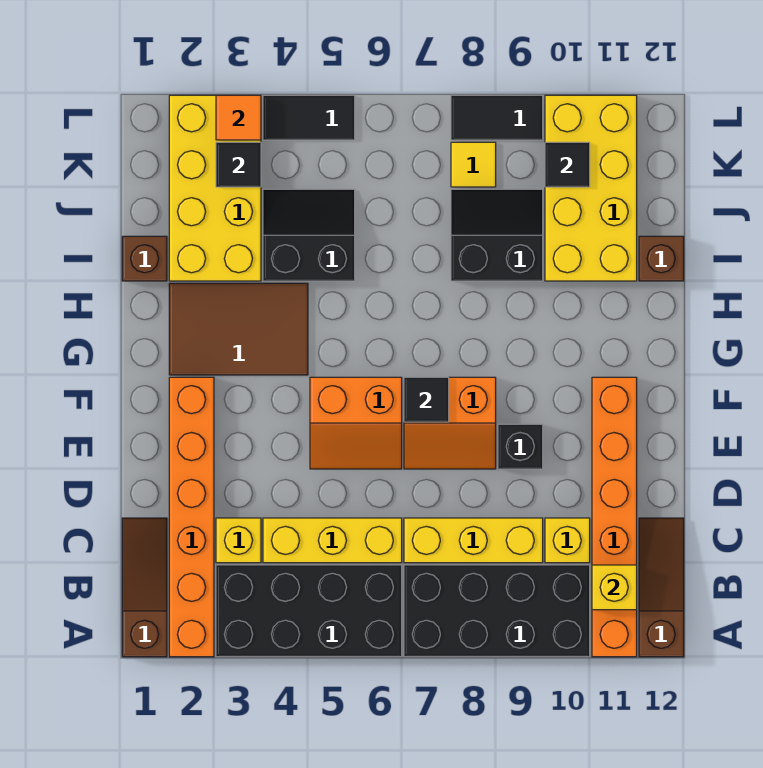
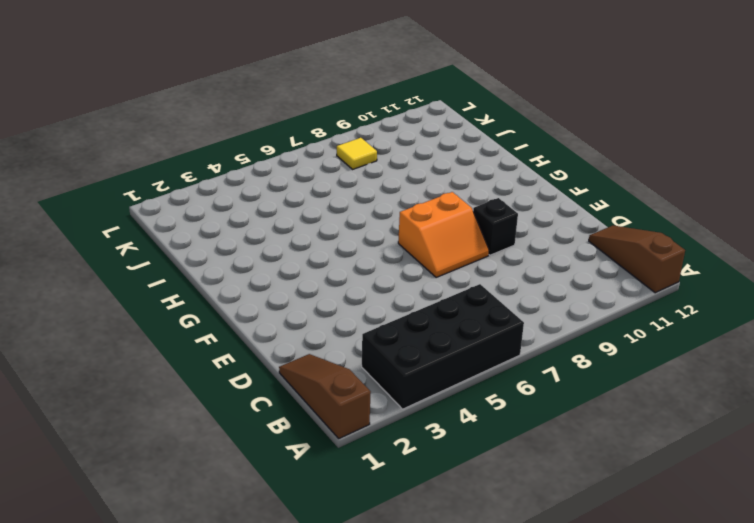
none -> orange brick A2:F2 level 1
none -> black brick A7:B10 level 1
none -> orange brick A11:F11 level 1

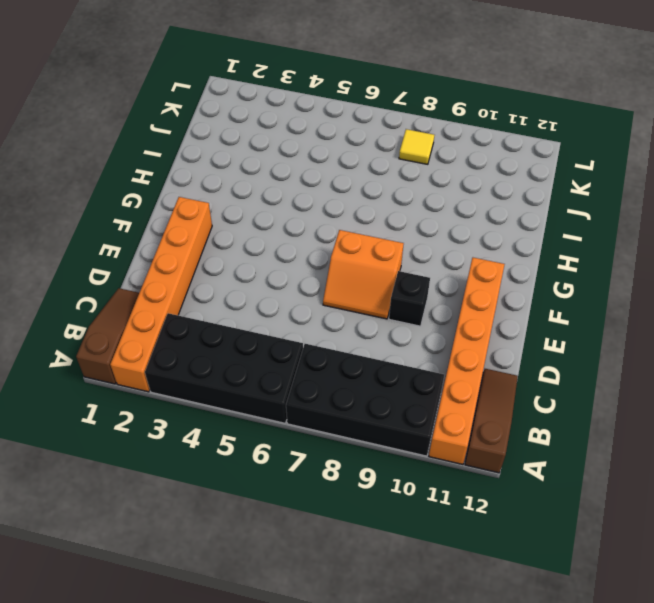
none -> yellow brick C3 level 1
none -> yellow brick C4:C6 level 1
none -> yellow brick C7:C9 level 1

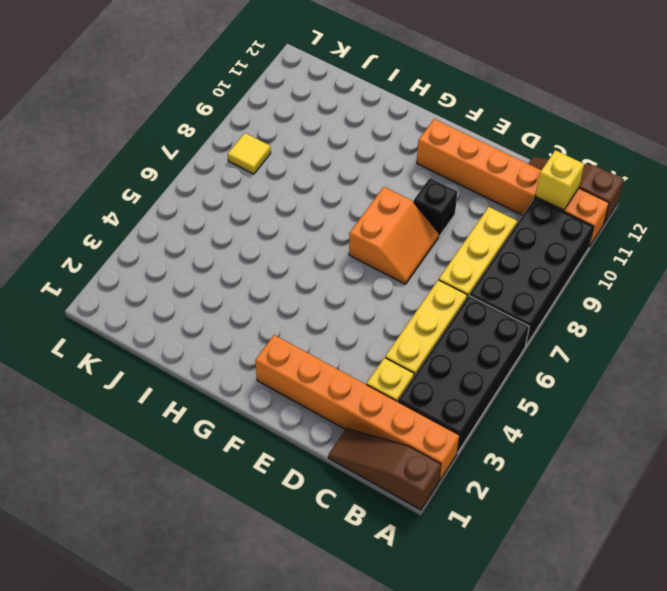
none -> yellow brick C10 level 1
none -> orange slope E5:F6 level 1 top F
none -> brown tile G2:H4 level 1

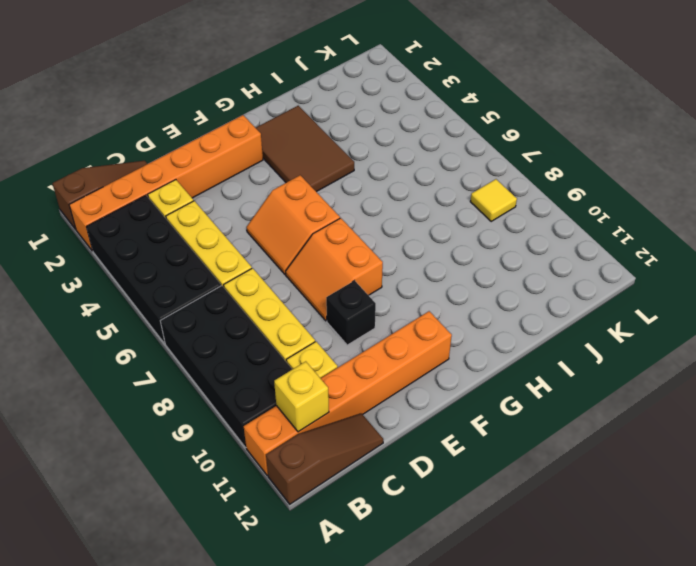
none -> brown brick I1 level 1
none -> yellow brick I2:L3 level 1
none -> black slope I4:J5 level 1 top I

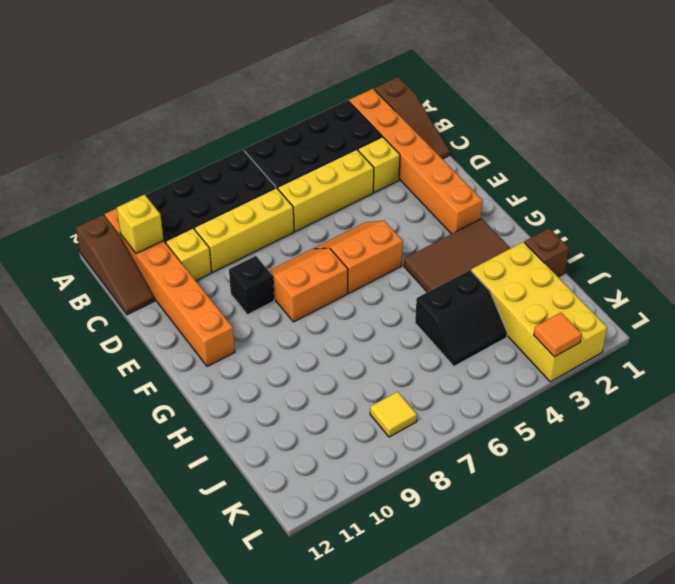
none -> black slope I8:J9 level 1 top I
none -> yellow brick I10:L11 level 1
none -> brown brick I12 level 1

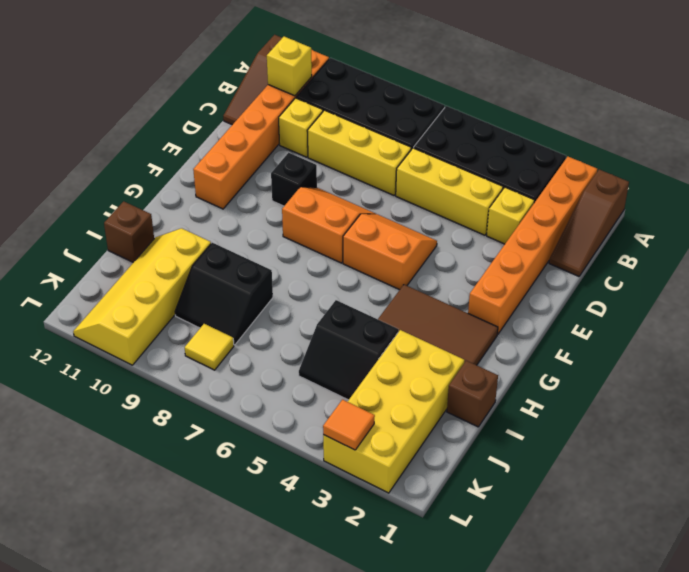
yellow slope I10:L11 level 1 top 10 -> yellow brick I10:L11 level 1
none -> black tile L4:L5 level 1
none -> black tile L8:L9 level 1
none -> black tile F7 level 2

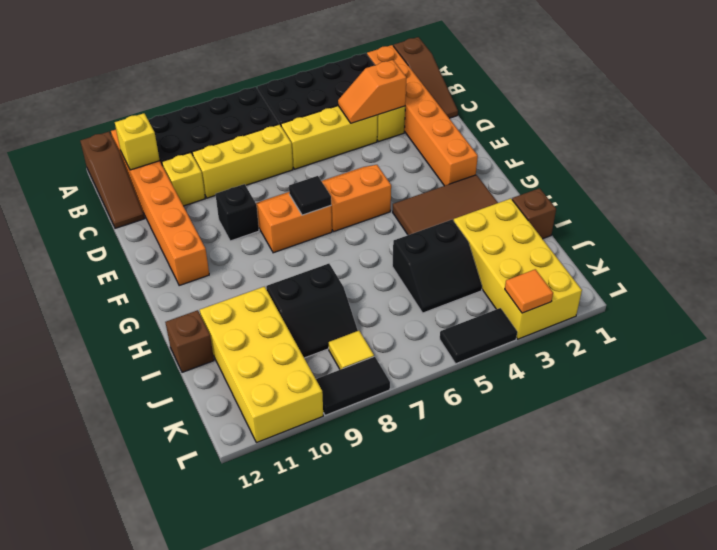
orange slope C3:C4 level 2 top 3 -> none
none -> black tile K3 level 2
none -> black tile K10 level 2

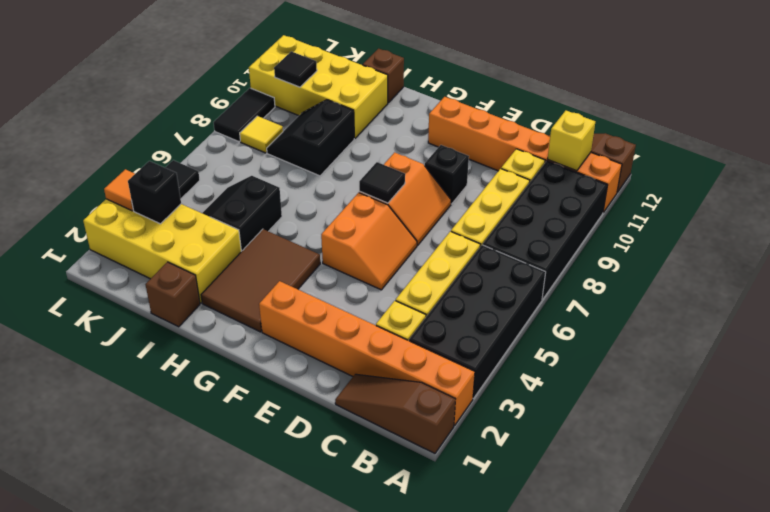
black brick K3 level 2 -> black tile K3 level 2

